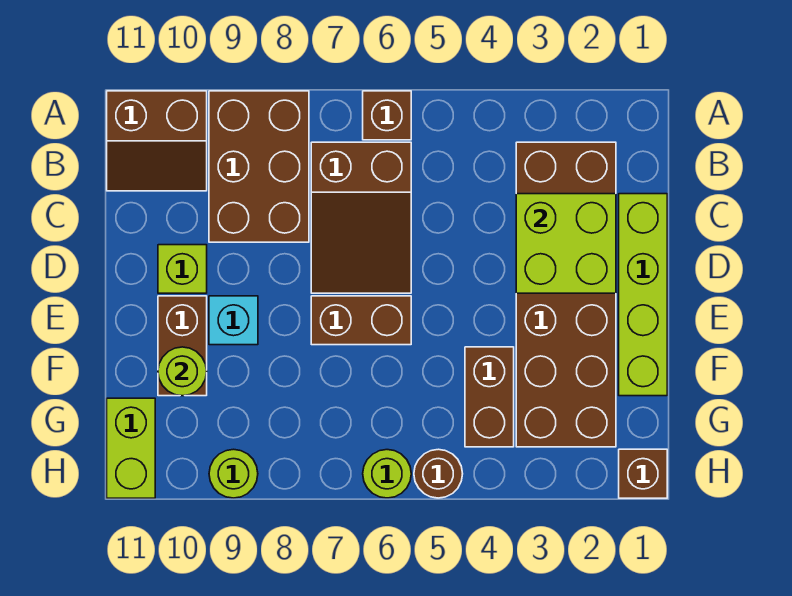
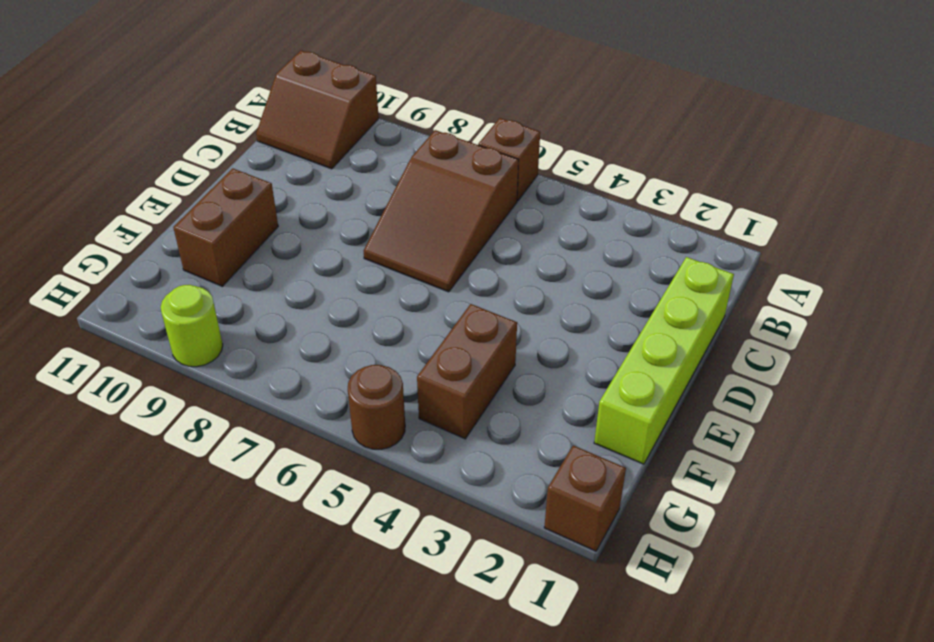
none -> brown brick A8:C9 level 1
none -> brown brick B2:G3 level 1
none -> lime brick D10 level 1

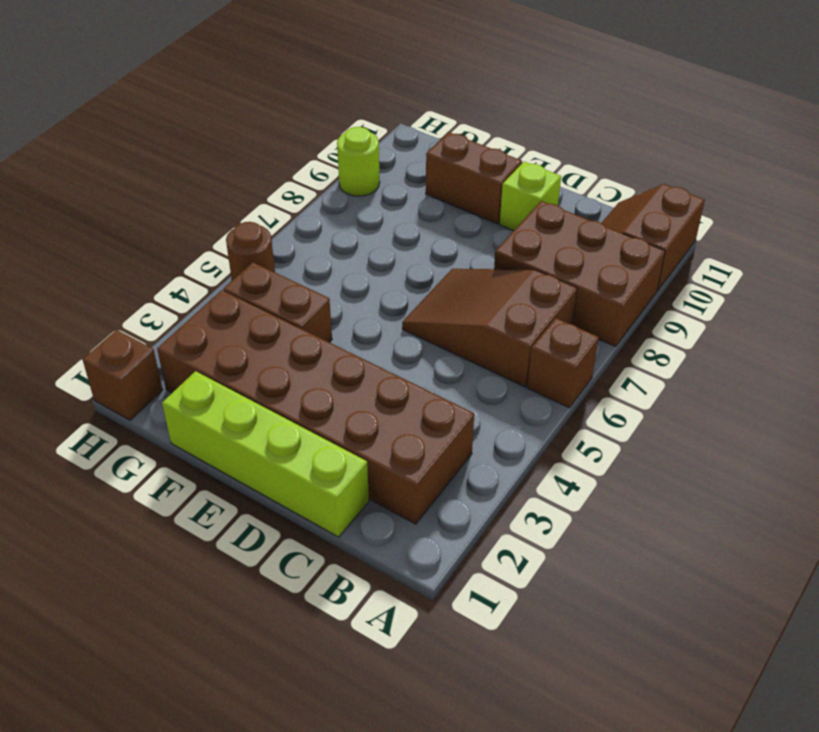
none -> brown brick E6:E7 level 1
none -> cyan brick E9 level 1
none -> lime brick G11:H11 level 1

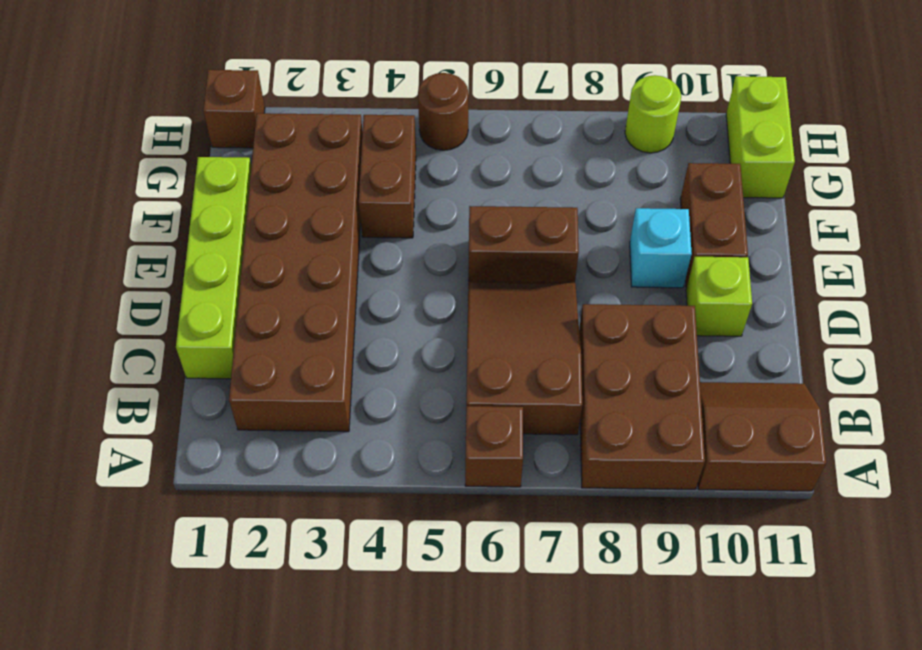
none -> lime round brick H6 level 1
none -> lime brick C2:D3 level 2
none -> lime round brick F10 level 2

